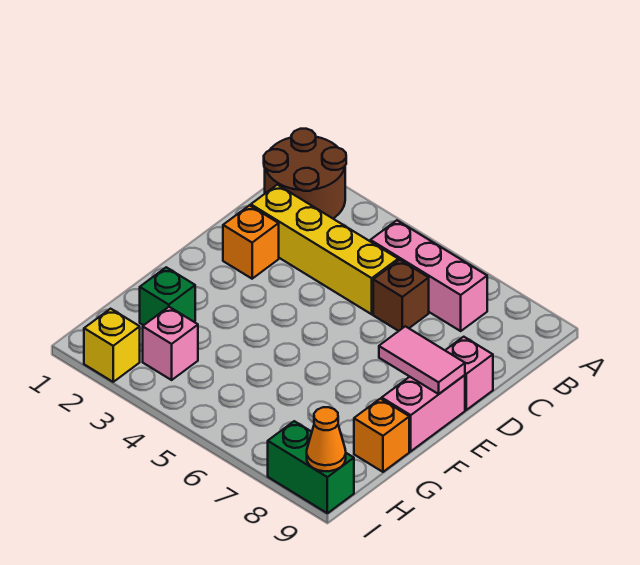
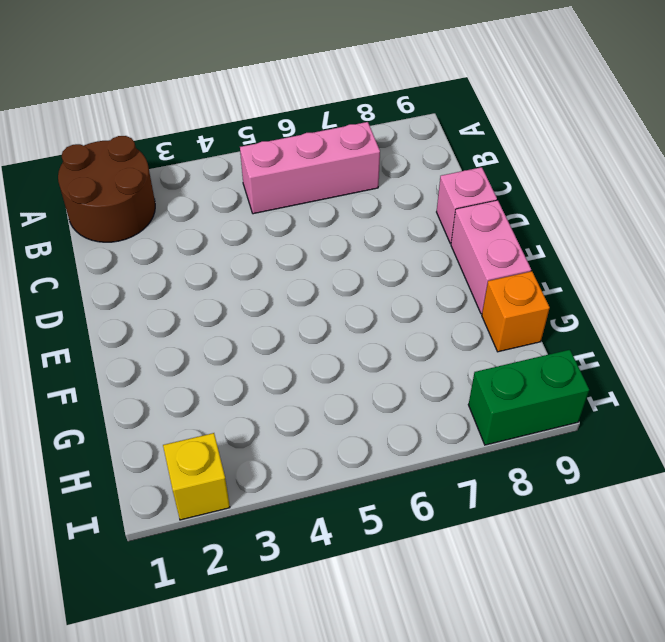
none -> yellow brick C2:C5 level 1
none -> brown brick C6 level 1
none -> orange brick D2 level 1

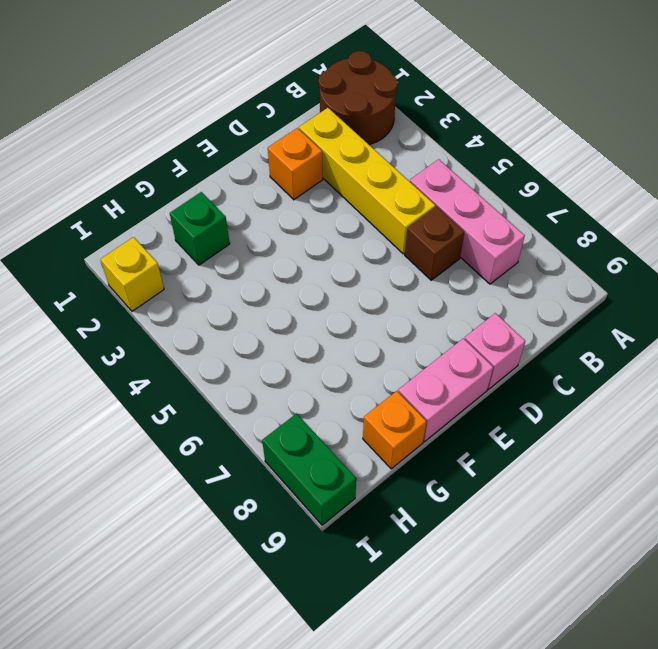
none -> pink brick H3 level 1
none -> pink tile E8:E9 level 2
none -> orange cone I9 level 2

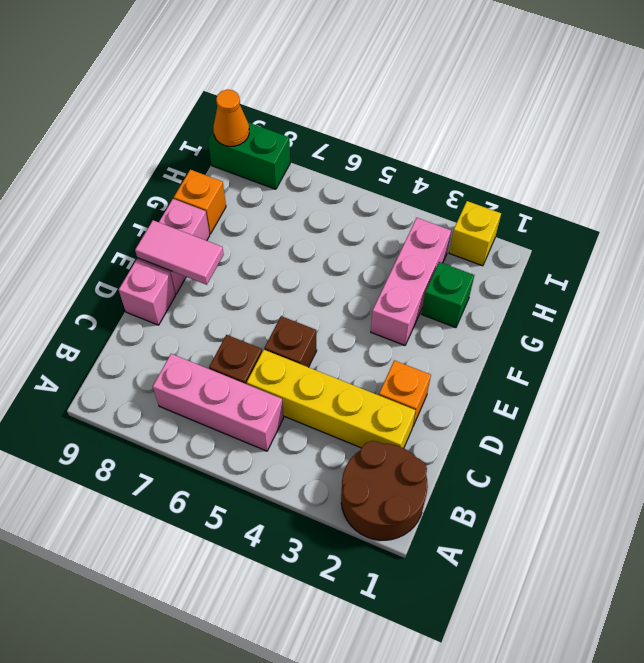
brown brick D5 level 1 -> none
pink brick F3:H3 level 1 -> pink brick H3 level 1

